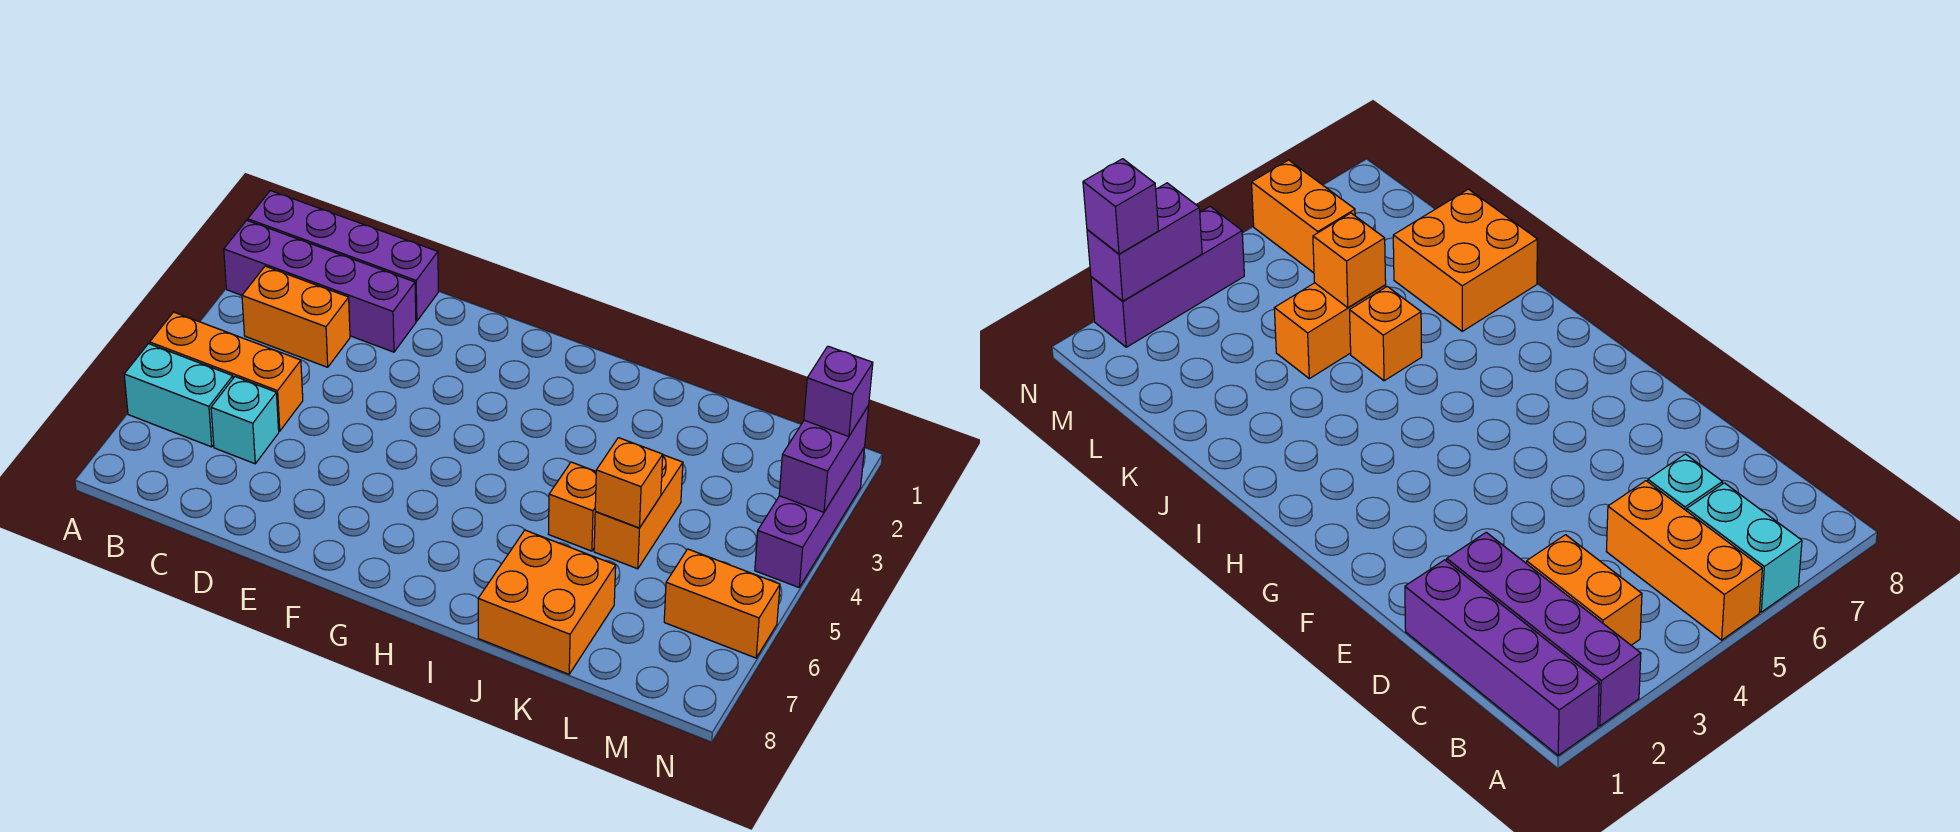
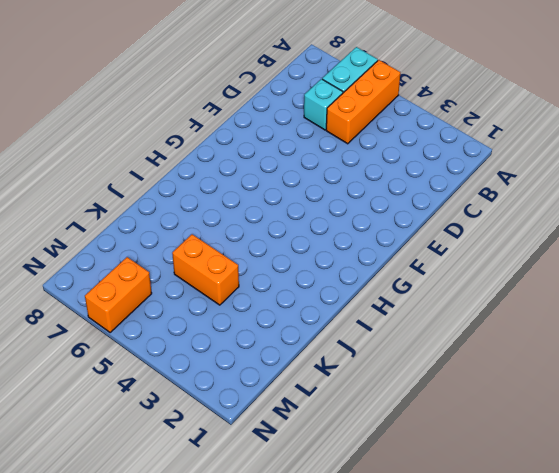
none -> purple brick A1:D1 level 1
none -> purple brick A2:D2 level 1
none -> orange brick B3:C3 level 1

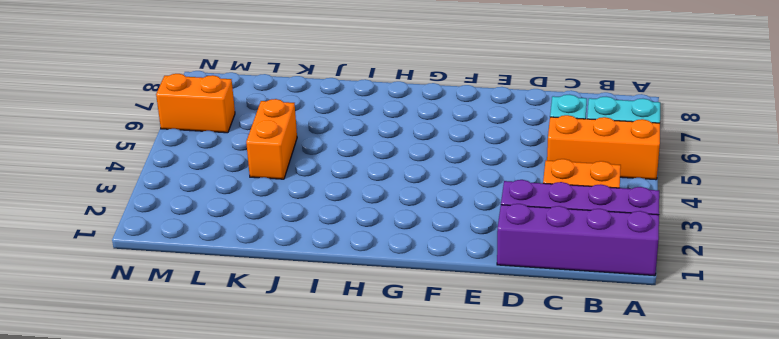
none -> orange brick J5 level 1
none -> orange brick J7:K8 level 1
none -> purple brick N2:N4 level 1

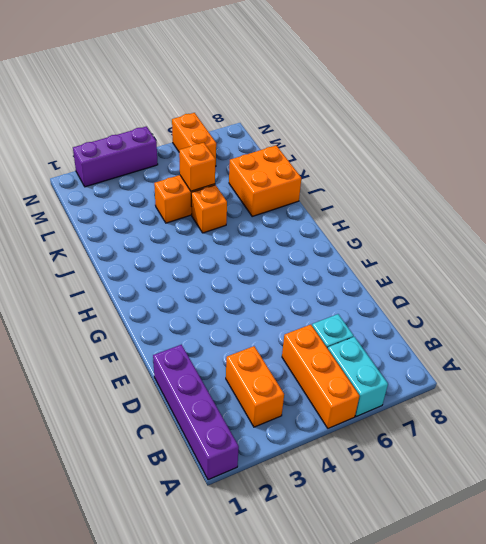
none -> purple brick A2:D2 level 1
none -> purple brick N2:N3 level 2
none -> purple brick N2 level 3

